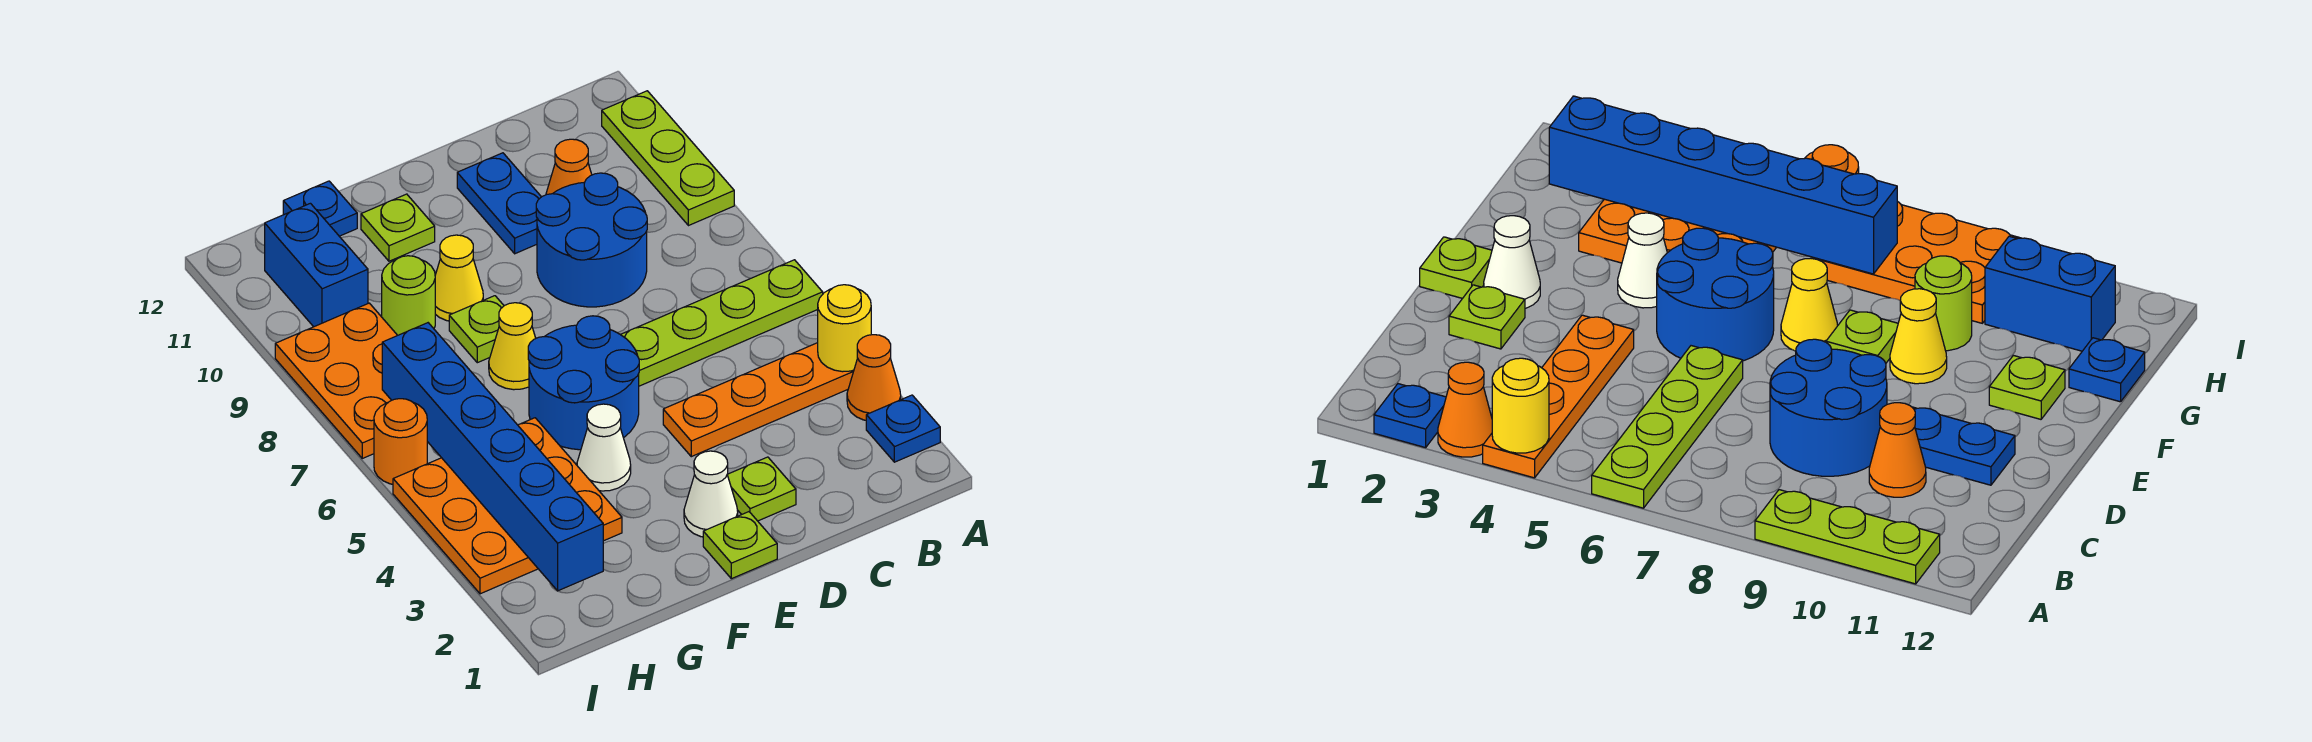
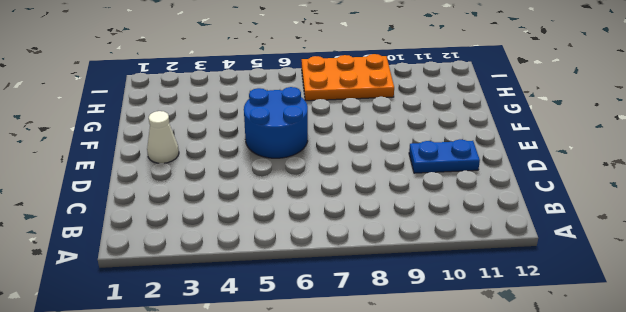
none -> blue plate A2 level 1
none -> orange cone A3 level 1
none -> orange plate A4:D4 level 1

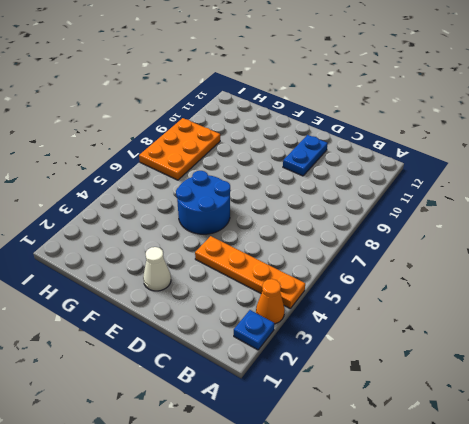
none -> lime plate A6:D6 level 1
none -> lime plate A9:A11 level 1
none -> blue round brick C8:D9 level 1

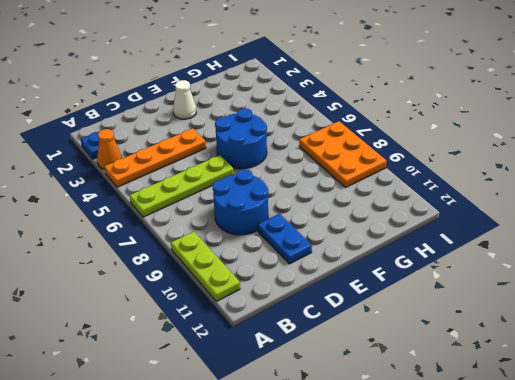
none -> orange cone C10 level 1
none -> lime plate D2 level 1
none -> lime plate E1 level 1

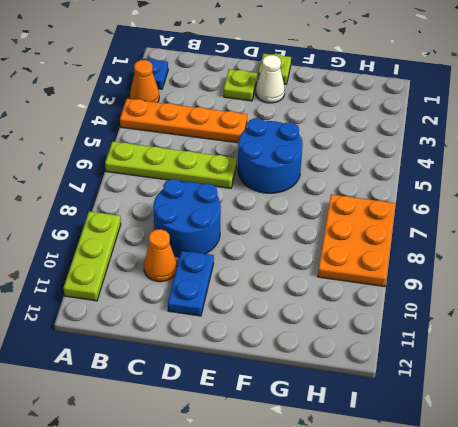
none -> white cone F4 level 1
none -> yellow cone F7 level 1
none -> lime plate F8 level 1

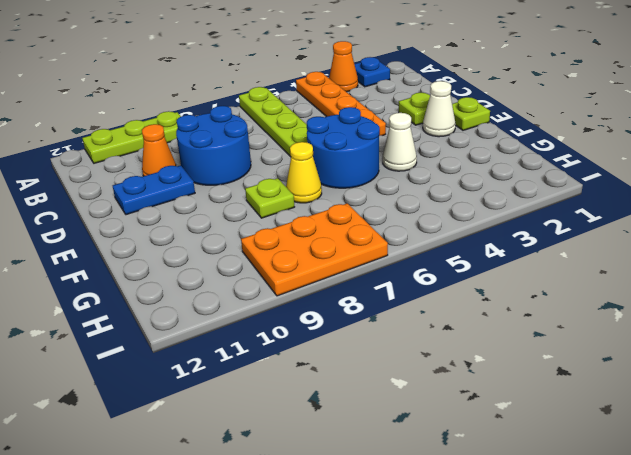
none -> yellow cone F9 level 1
none -> lime plate F11 level 1
none -> orange plate G3:I5 level 1

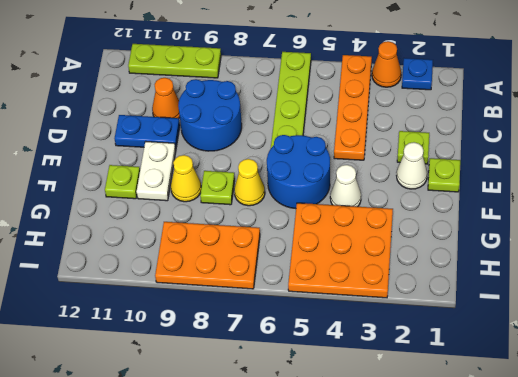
white plate E10:F10 level 1 -> none
none -> lime round brick G9 level 1
none -> blue plate G12 level 1
none -> blue brick H10:H11 level 1

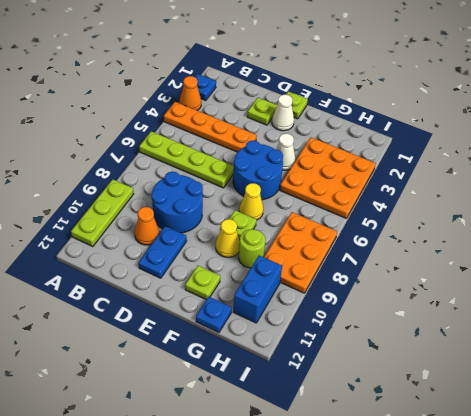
none -> orange round brick I6 level 1
none -> yellow round brick A4 level 2
none -> blue brick H2:H7 level 2

